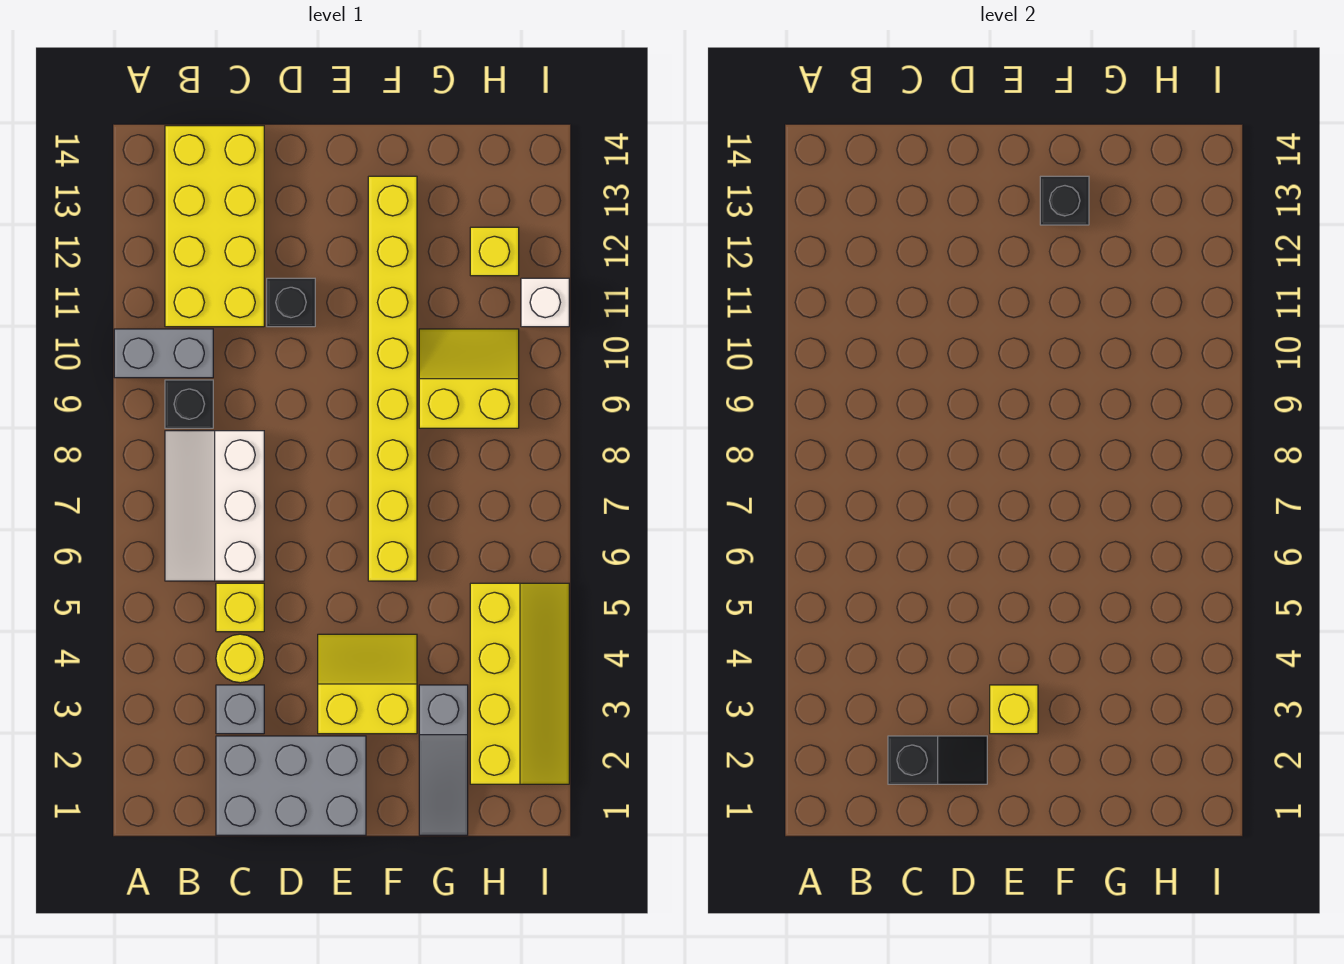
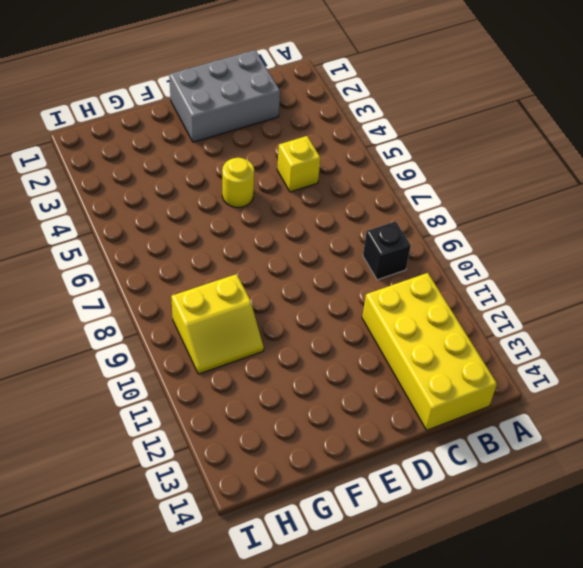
yellow round brick E5 level 1 -> yellow round brick C4 level 1
none -> grey brick A10:B10 level 1
none -> white slope B6:C8 level 1 top C
none -> grey brick C3 level 1

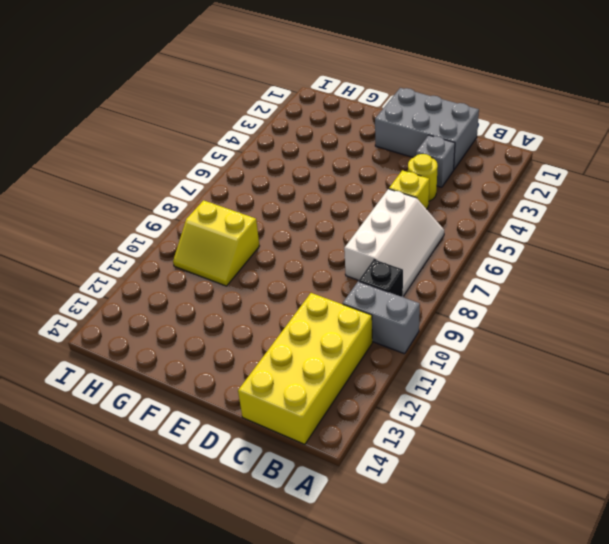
none -> black brick D11 level 1
none -> yellow slope E3:F4 level 1 top 3
none -> yellow brick F6:F13 level 1

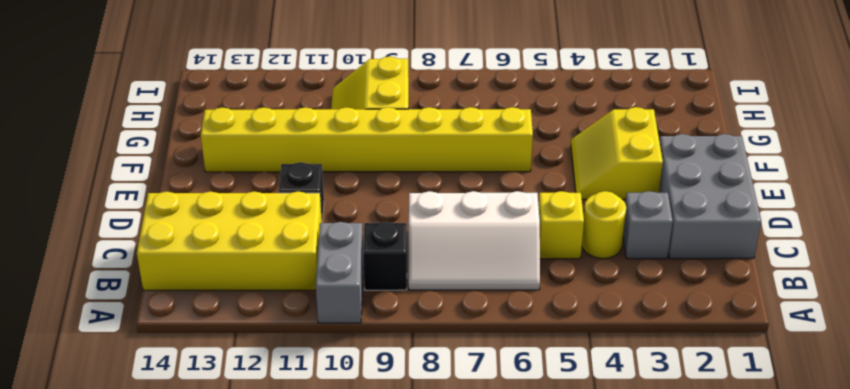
none -> grey slope G1:G3 level 1 top 3
none -> yellow slope H2:I5 level 1 top H
none -> yellow brick H12 level 1

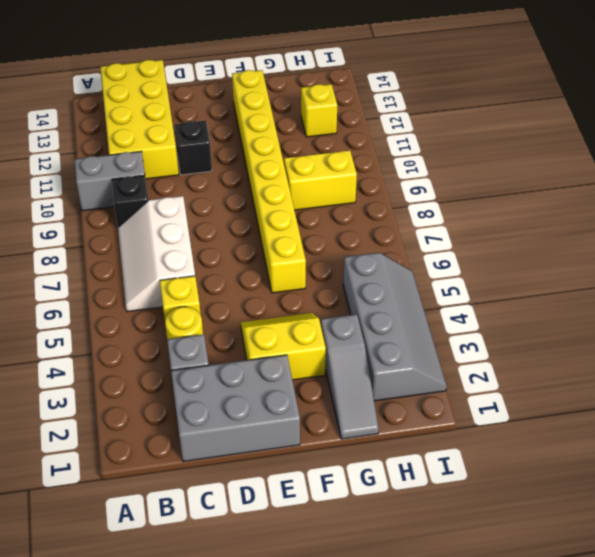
grey slope H2:I5 level 1 top H -> yellow slope H2:I5 level 1 top H
none -> white brick I11 level 1
none -> black slope C2:D2 level 2 top C
none -> yellow brick E3 level 2

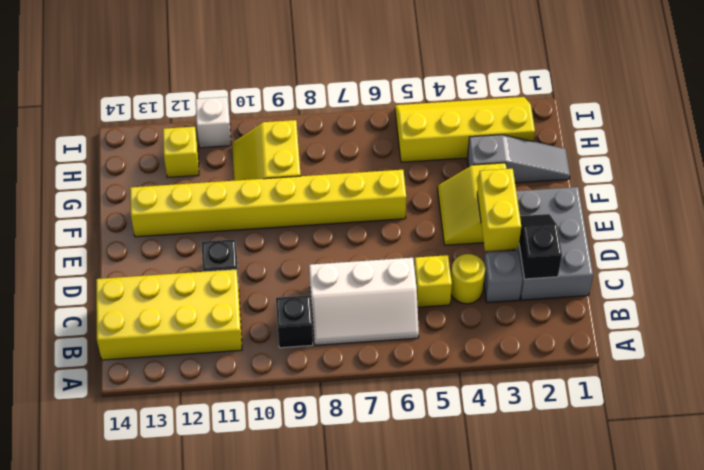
yellow brick D3:E3 level 2 -> yellow brick E3 level 2
none -> grey brick A10:B10 level 1
none -> black brick F13 level 2

